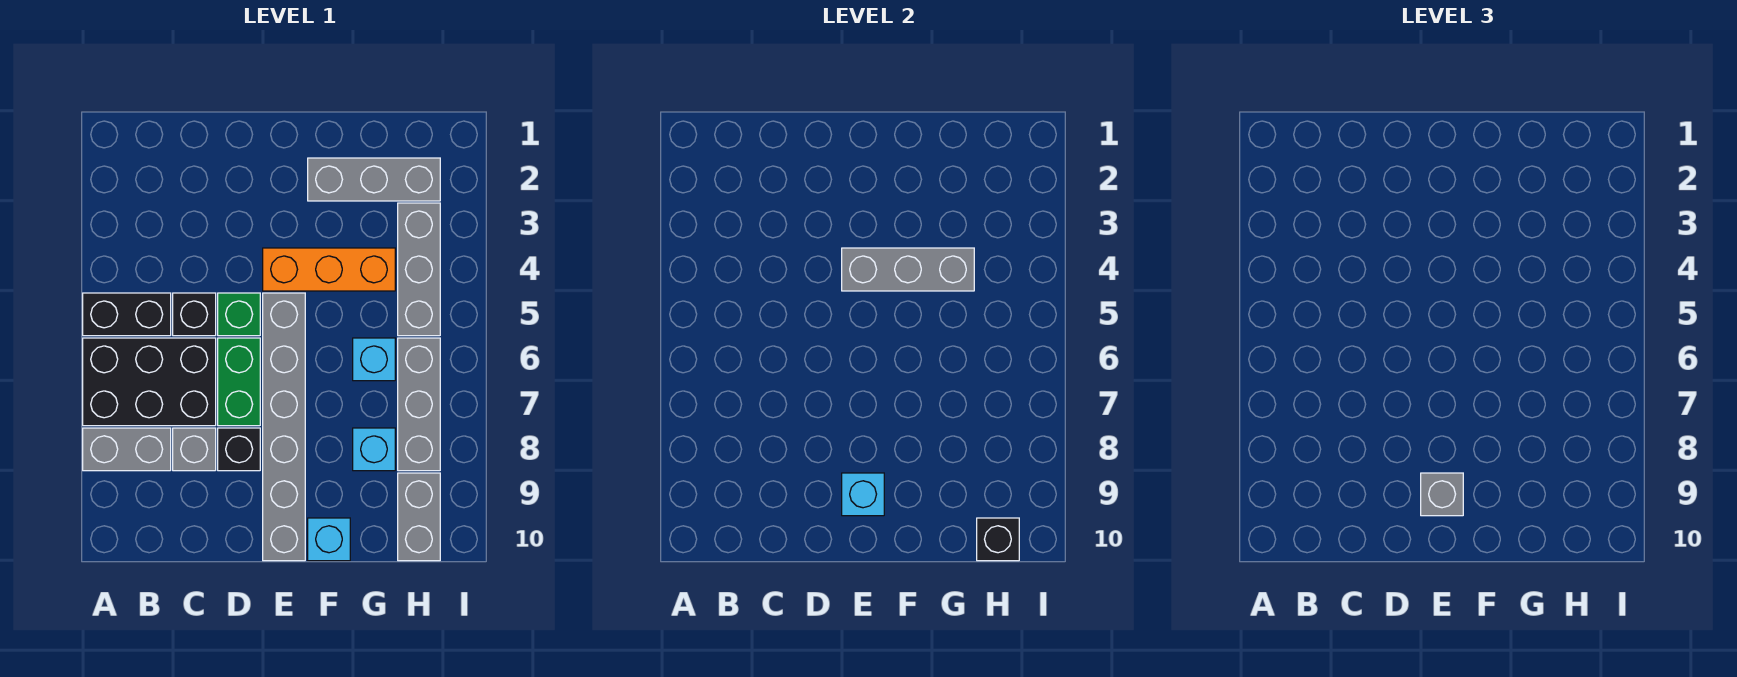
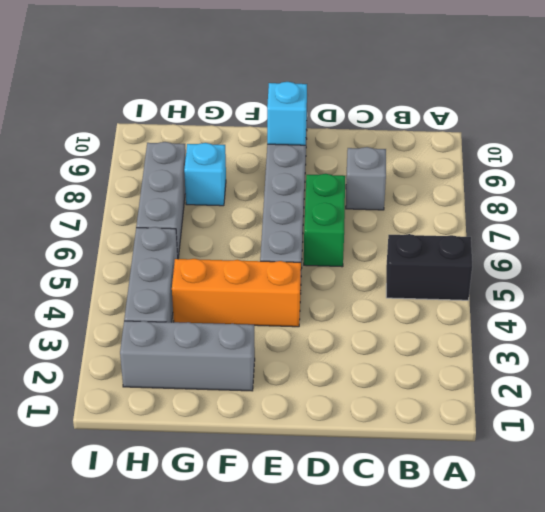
none -> black brick A6:C7 level 1
none -> grey brick A8:B8 level 1
none -> black brick C5 level 1

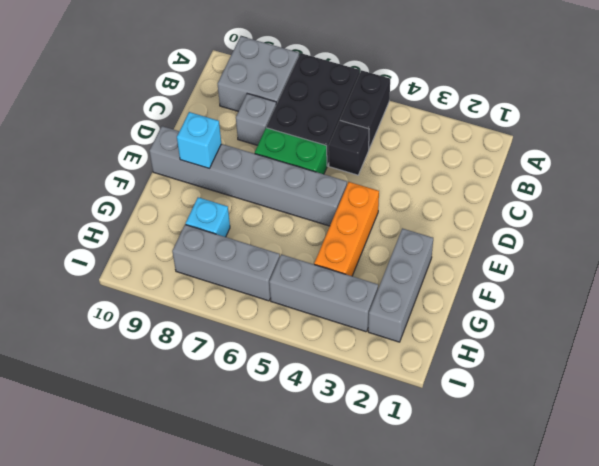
grey brick A8:B9 level 1 -> grey brick A8:B8 level 1
none -> green brick D5 level 1
none -> black brick D8 level 1
none -> cyan brick F10 level 1

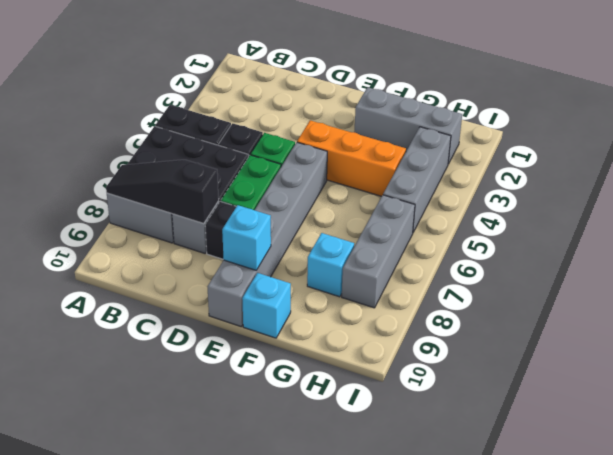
black slope A8:C8 level 2 top C -> none
none -> cyan brick G6 level 1
none -> grey brick H9:H10 level 1
none -> grey brick E4:G4 level 2

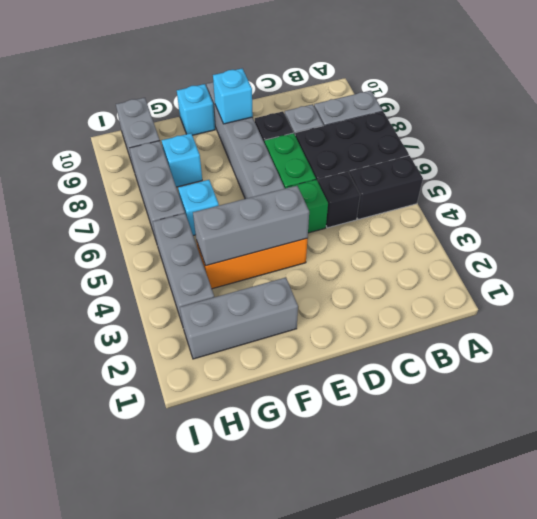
none -> black brick H10 level 2
none -> grey brick E9 level 3

